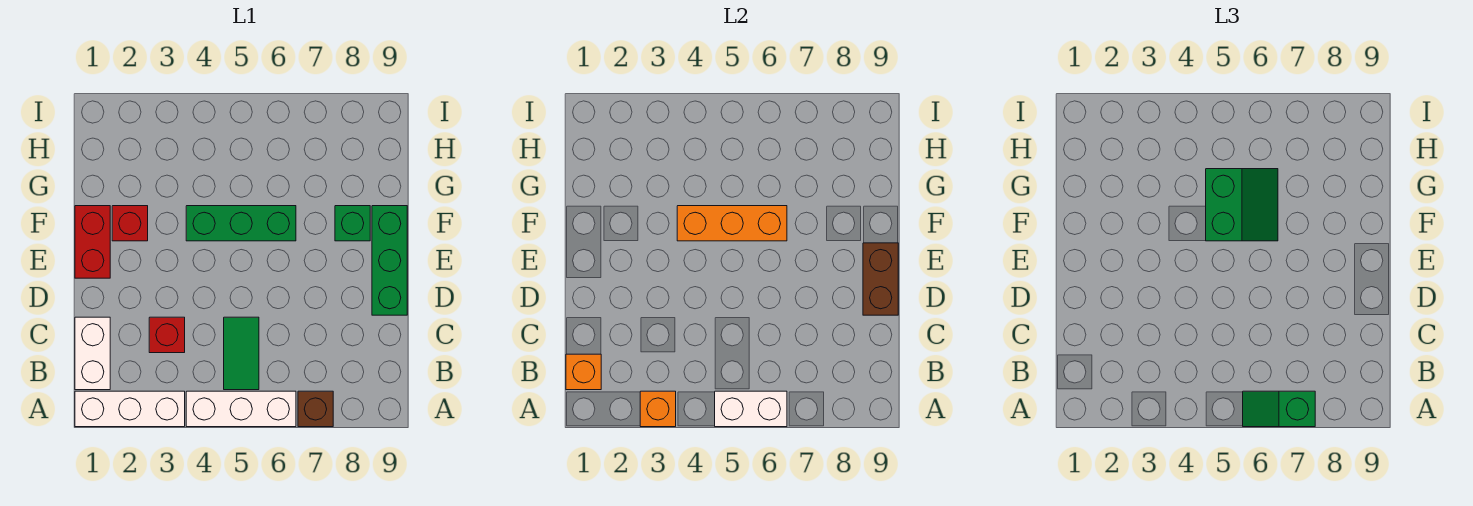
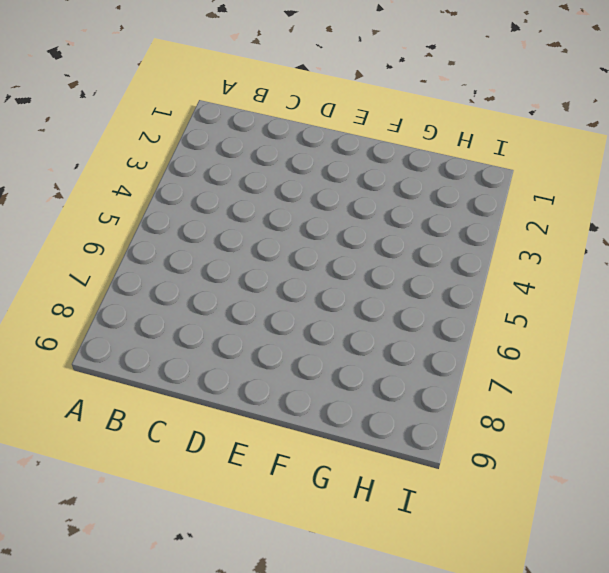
none -> white brick A1:A3 level 1
none -> white brick A4:A6 level 1
none -> brown brick A7 level 1

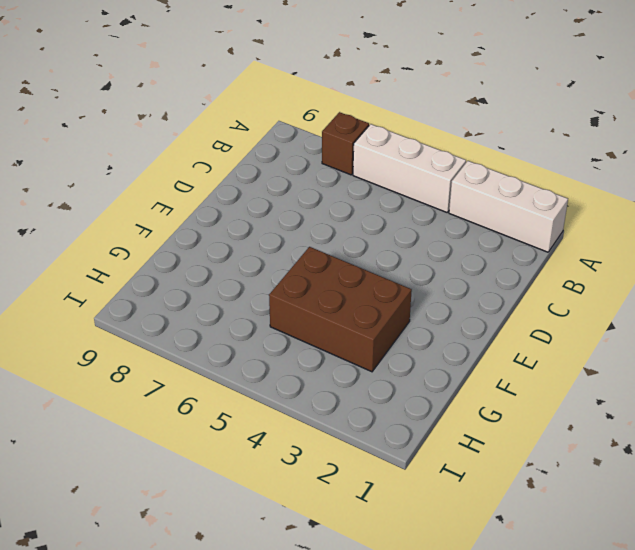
brown brick F3:G5 level 1 -> green brick F4:F6 level 1
none -> white brick B1:C1 level 1
none -> green tile B5:C5 level 1
none -> red brick C3 level 1

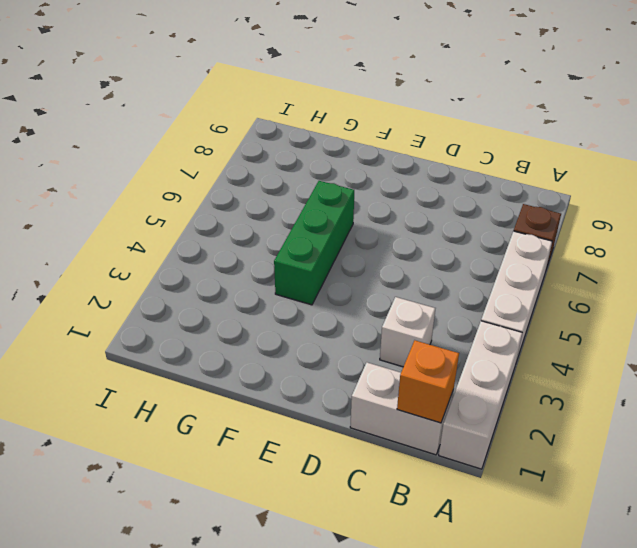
white brick C3 level 1 -> red brick C3 level 1
none -> green tile B5:C5 level 1
none -> green brick D9:F9 level 1
none -> red brick E1:F1 level 1

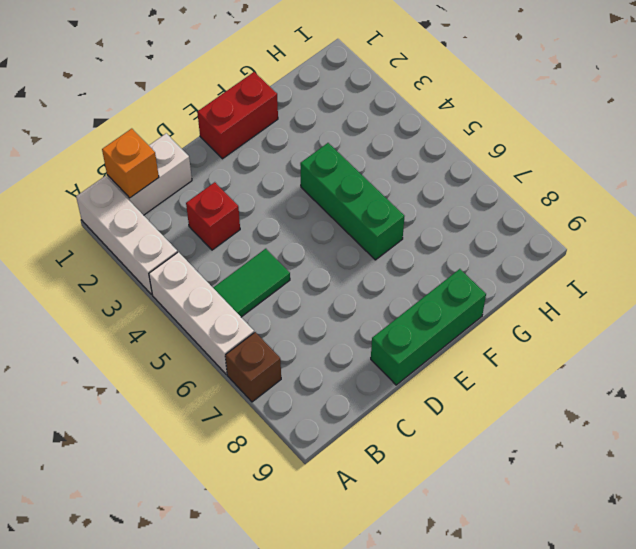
none -> red brick F2 level 1
none -> green brick F8 level 1
none -> orange brick A3 level 2

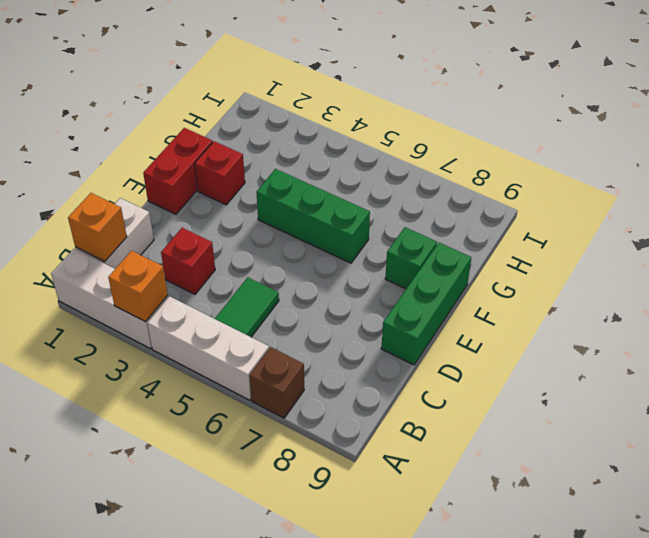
none -> white brick A5:A6 level 2
none -> brown brick D9:E9 level 2
none -> orange brick F4:F6 level 2

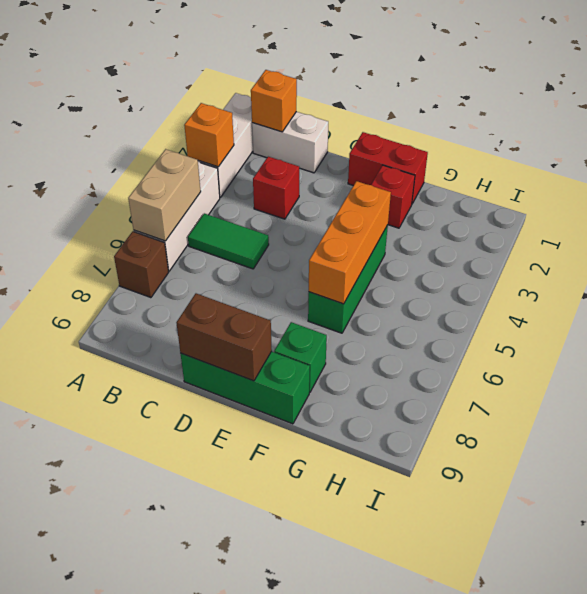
tan brick A5:A6 level 2 -> white brick A5:A6 level 2
none -> green slope A6:A7 level 3 top 7
none -> green slope F5:G6 level 3 top 5

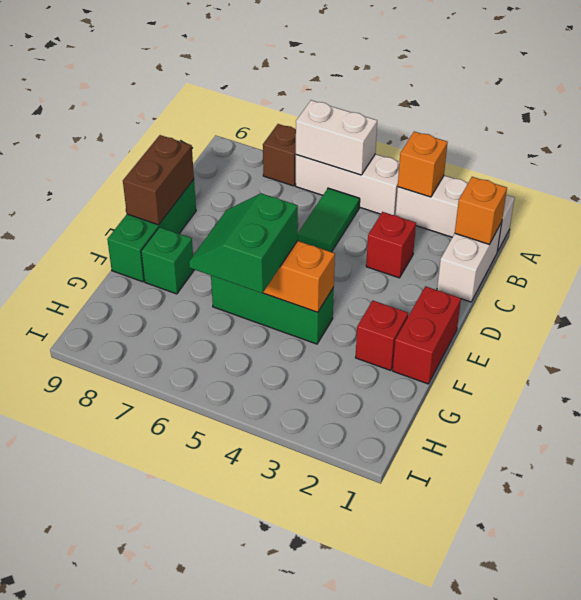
none -> green slope A6:A7 level 3 top 7

